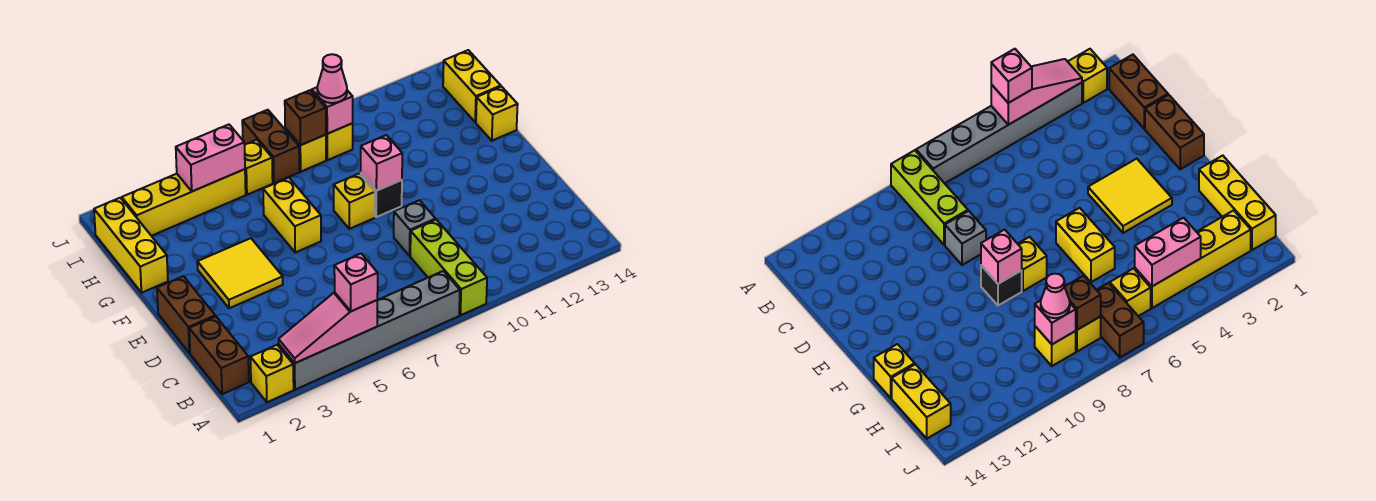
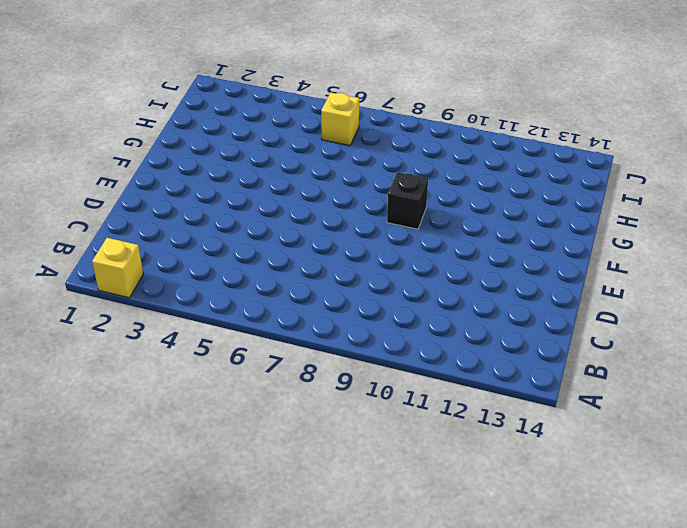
none -> grey brick A3:A8 level 1
none -> lime brick A9:C9 level 1
none -> brown brick B1:C1 level 1

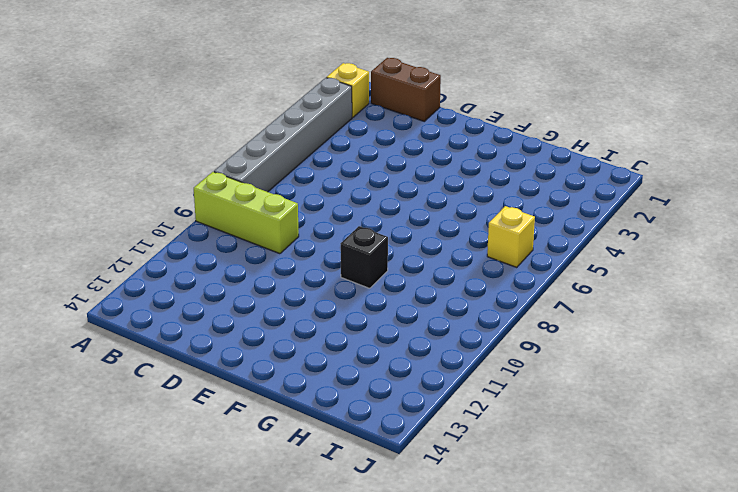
none -> brown brick D1:E1 level 1
none -> grey brick D9 level 1
none -> yellow tile E3:F4 level 1

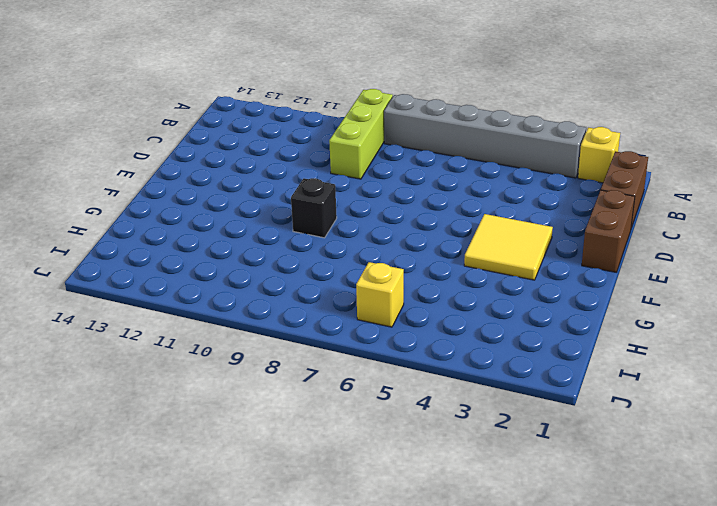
none -> grey brick D9 level 1
none -> yellow brick F6:G6 level 1
none -> yellow brick F8 level 1

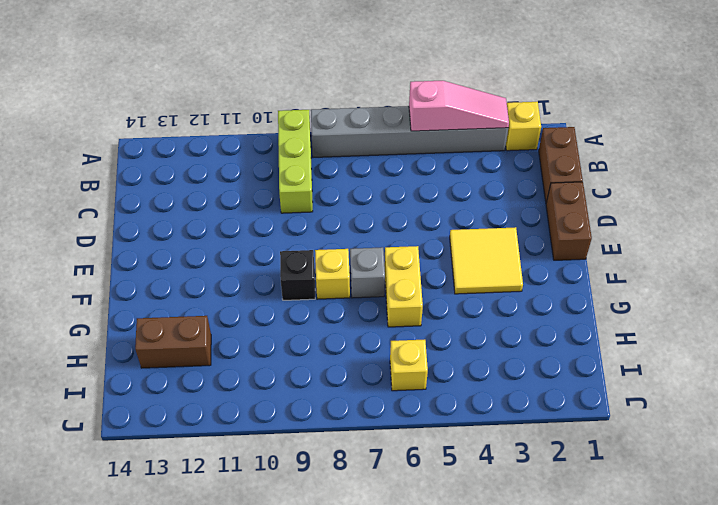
grey brick F7 level 1 -> grey brick D9 level 1
brown brick H12:H13 level 1 -> brown brick I7:J7 level 1
none -> yellow brick G1:I1 level 1
none -> yellow brick G14 level 1
none -> yellow brick H14:I14 level 1

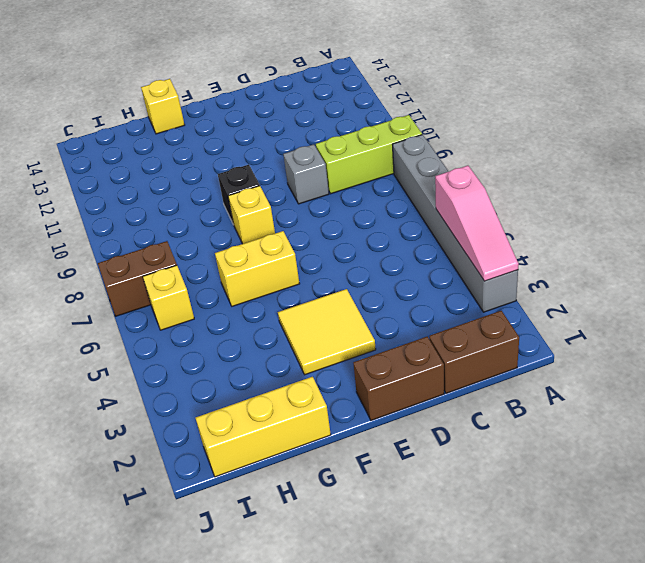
none -> yellow brick A2 level 1
none -> yellow brick H14:I14 level 1
none -> yellow brick I2:I5 level 1

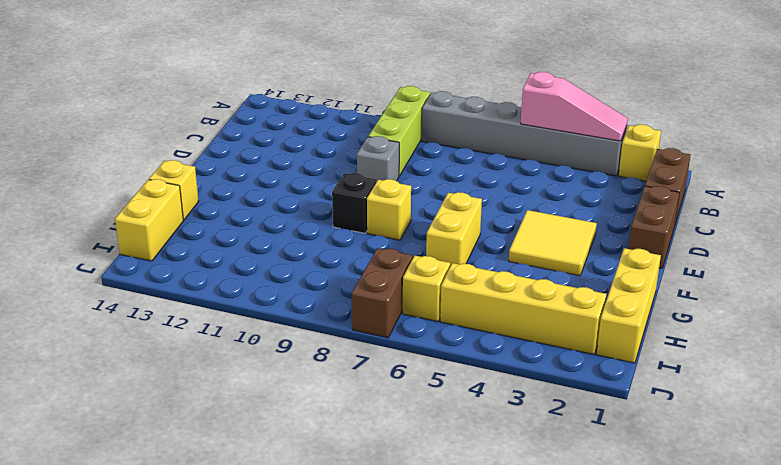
none -> yellow brick I8 level 1
none -> yellow brick I9 level 1
none -> pink brick F9 level 2

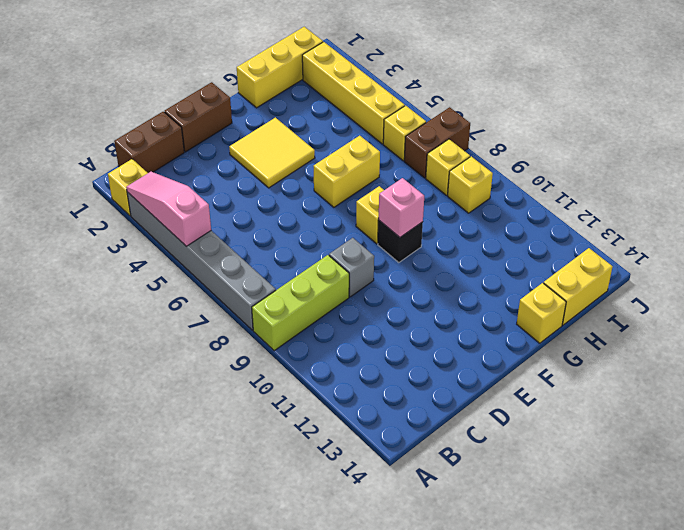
none -> pink brick I4:I5 level 2
none -> brown brick I8 level 2
none -> pink brick I9 level 2

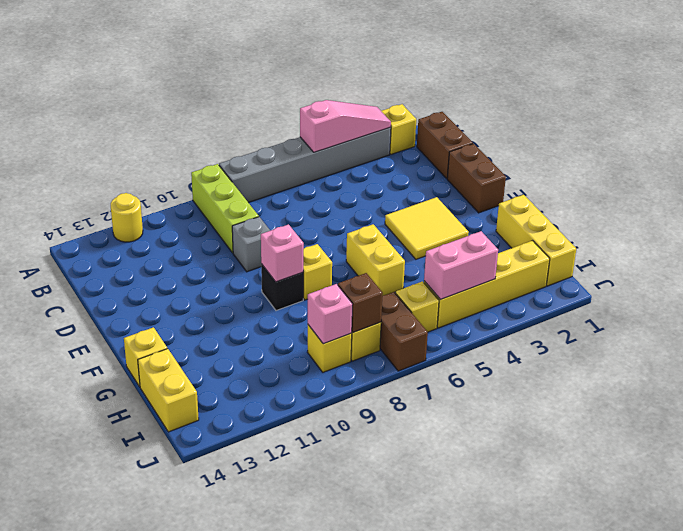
yellow round brick A12 level 1 -> none
none -> pink brick A5 level 3
none -> pink cone I9 level 3

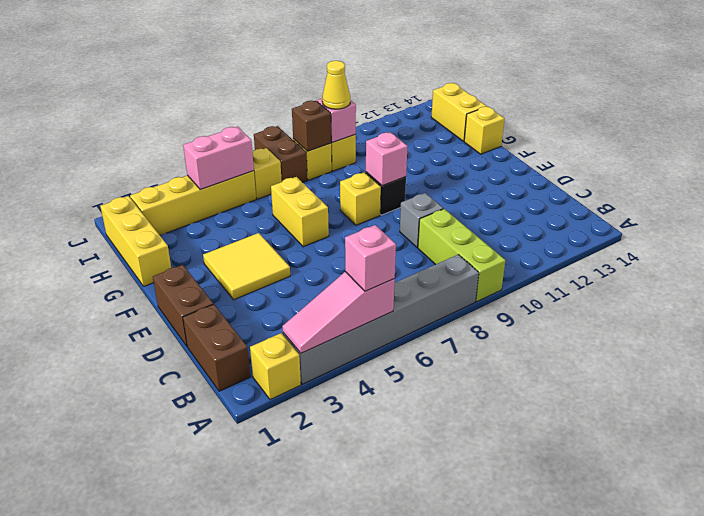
yellow cone I9 level 3 -> pink cone I9 level 3

